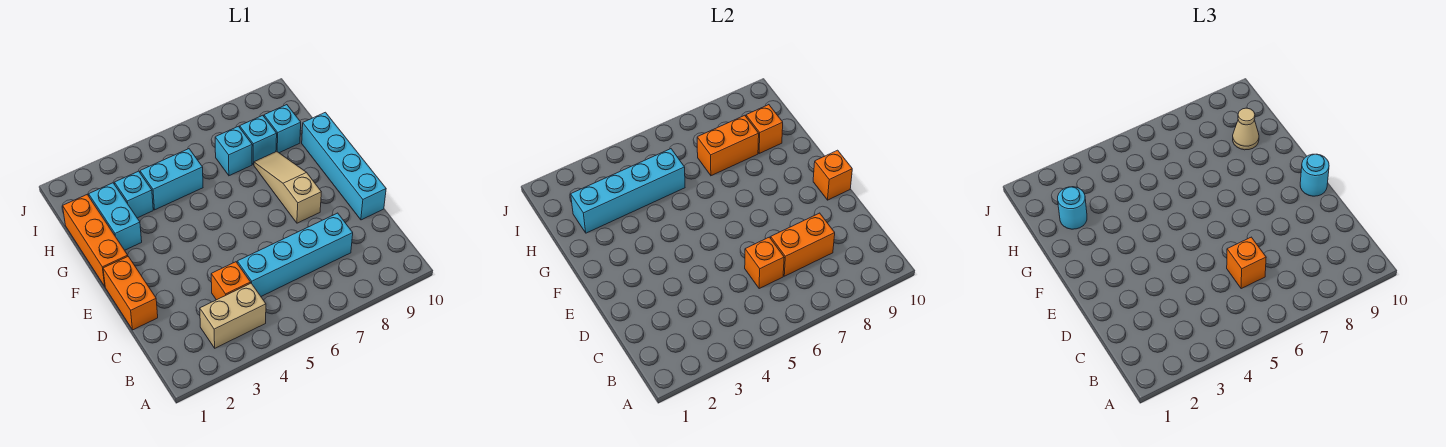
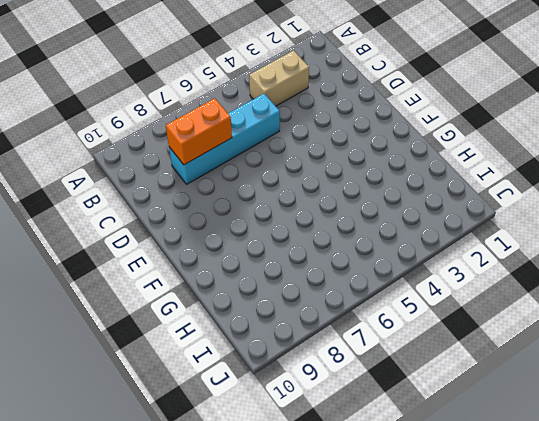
none -> orange brick C4 level 1
none -> orange brick D1:E1 level 1
none -> cyan brick D10:G10 level 1

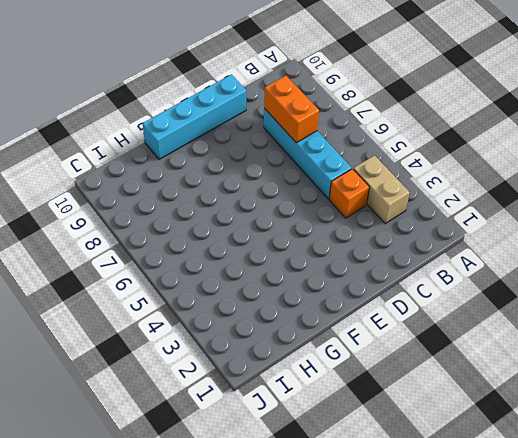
none -> orange brick D1:E1 level 1
none -> tan slope E8:G8 level 1 top E
none -> orange brick F1:H1 level 1

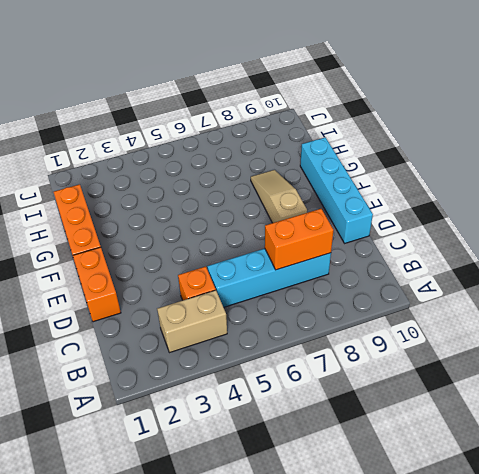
none -> cyan brick G2:H2 level 1
none -> cyan brick H3 level 1
none -> cyan brick H4:H5 level 1

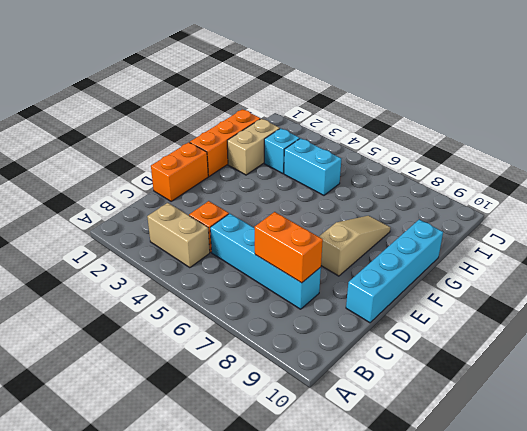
tan brick G2:H2 level 1 -> cyan brick G2:H2 level 1
none -> cyan brick H7 level 1
none -> cyan brick H8 level 1
none -> cyan brick H9 level 1

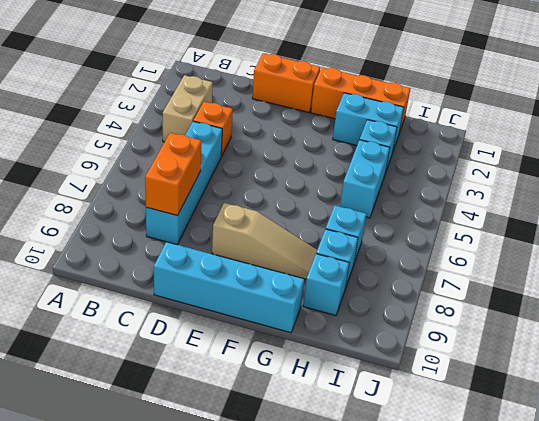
none -> orange brick C6 level 2
none -> orange brick E10 level 2
none -> cyan brick H2:H5 level 2

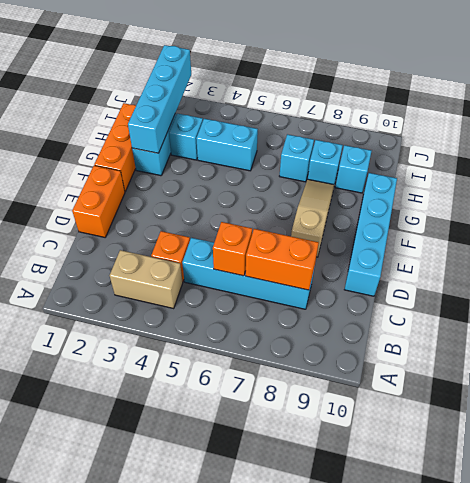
cyan brick G2:J2 level 2 -> cyan brick H2:H5 level 2
none -> orange brick E10 level 2
none -> orange brick H7:H8 level 2
none -> orange brick H9 level 2

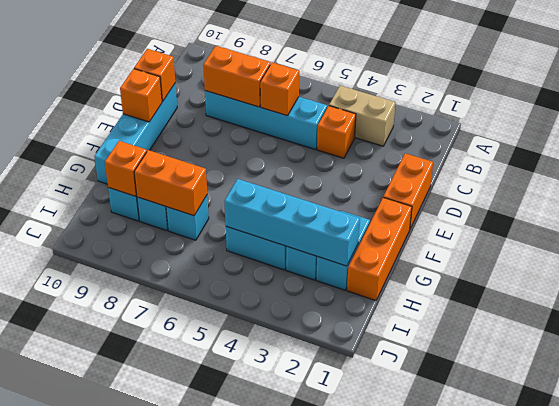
orange brick D10 level 2 -> orange brick C6 level 3
none -> tan slope E8:G8 level 1 top E
none -> cyan round brick E10 level 3
none -> cyan round brick H2 level 3

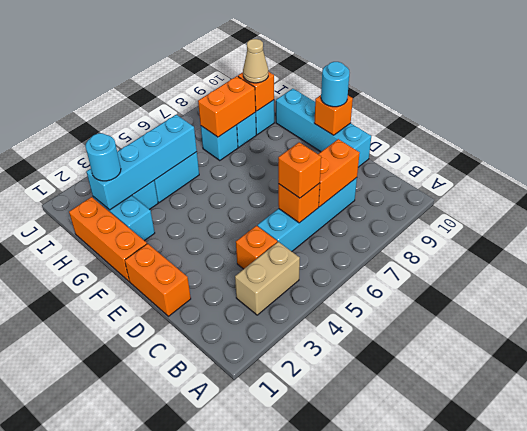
none -> tan slope E8:G8 level 1 top E

